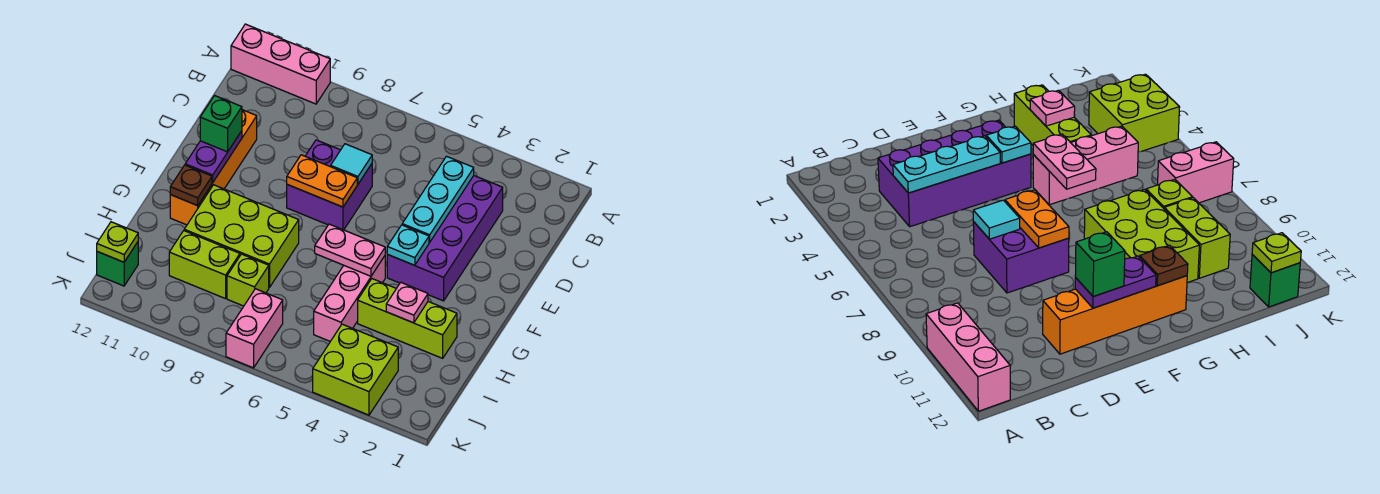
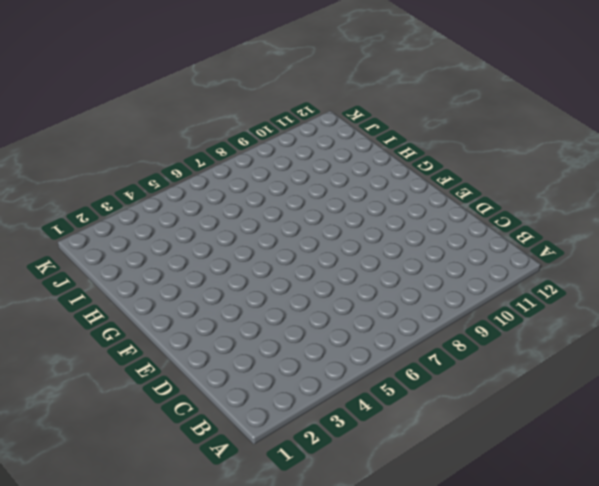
none -> pink brick A10:A12 level 1
none -> purple brick C3:F4 level 1
none -> purple brick D7:E8 level 1

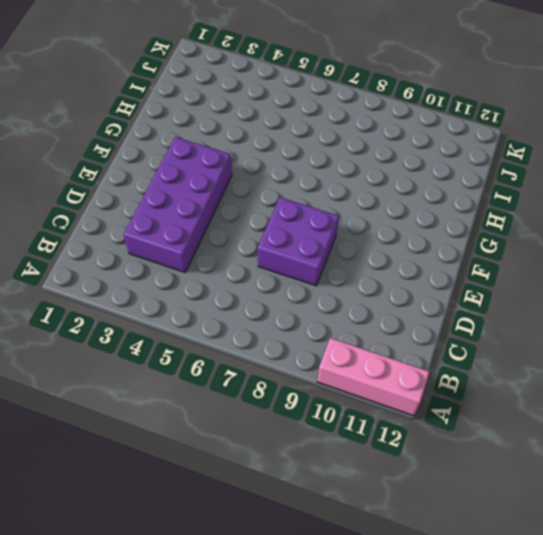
none -> orange brick D11:G11 level 1
none -> pink brick G5:I5 level 1
none -> lime brick G8:H10 level 1

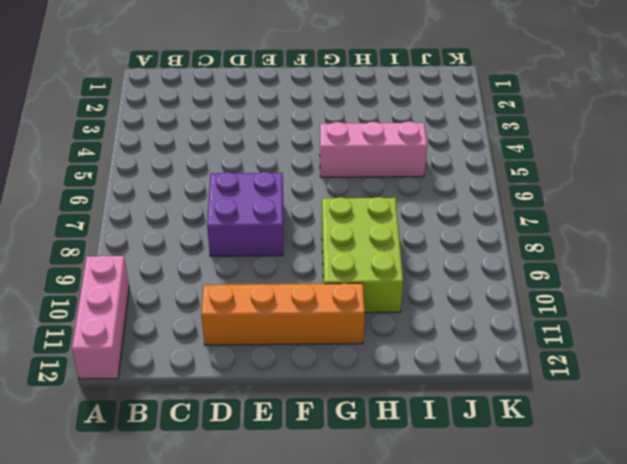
none -> purple brick C3:F4 level 1
none -> lime brick H2:H4 level 1
none -> lime brick I8 level 1

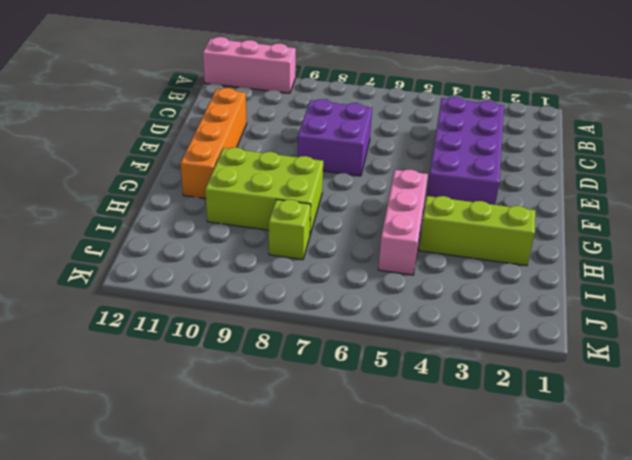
none -> lime brick I9:I10 level 1
none -> lime brick J3:K4 level 1
none -> pink brick J7:K7 level 1

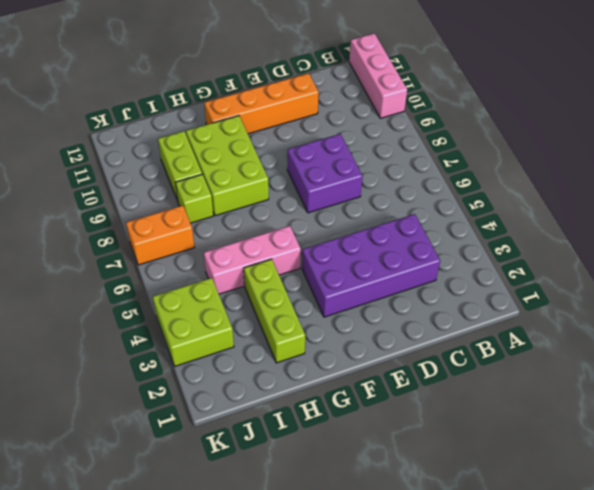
orange brick J7:K7 level 1 -> pink brick J7:K7 level 1
none -> green brick J12 level 1
none -> cyan plate C4:E4 level 2
none -> cyan tile D7 level 2

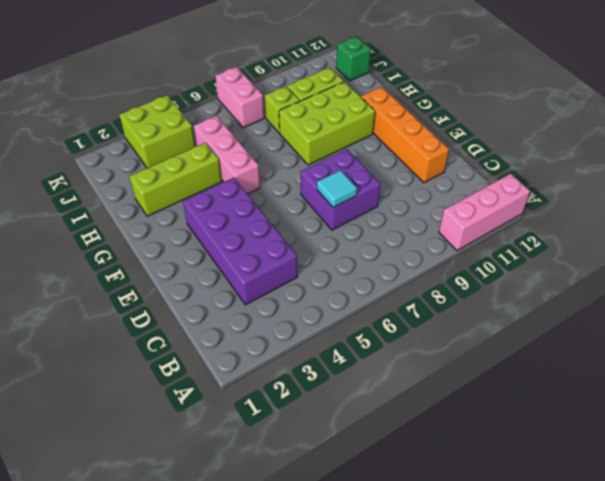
none -> cyan plate C4:E4 level 2
none -> orange plate E7:E8 level 2
none -> purple plate E11:F11 level 2

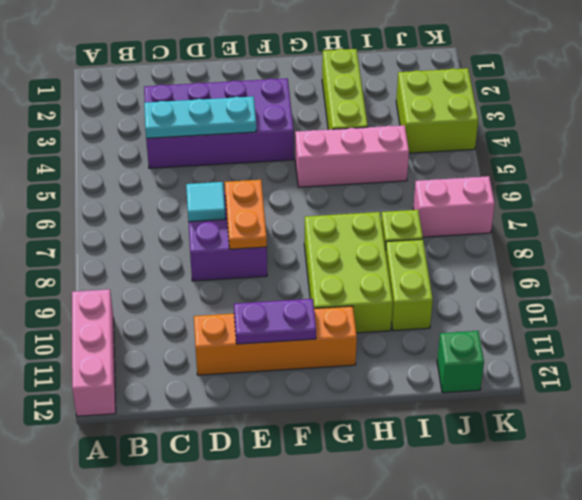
none -> cyan plate F4 level 2
none -> pink plate G5:G6 level 2
none -> brown plate G11 level 2

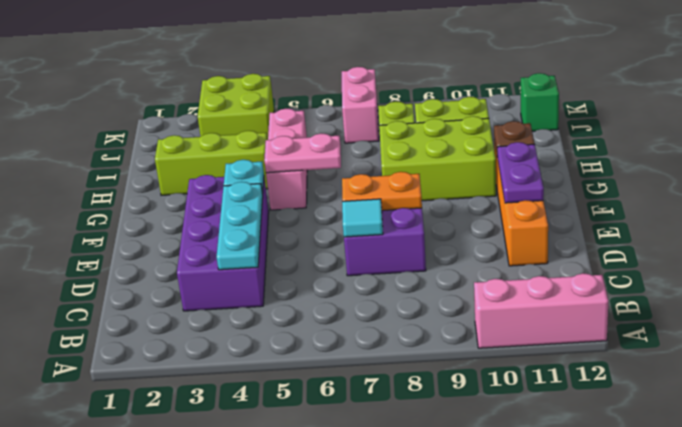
none -> pink plate H3 level 2
none -> lime plate J12 level 2
none -> green brick E11 level 3

